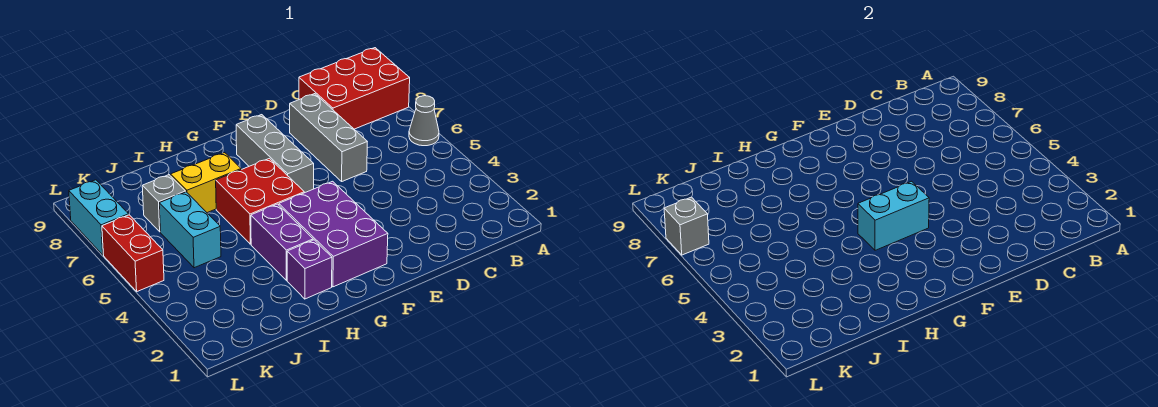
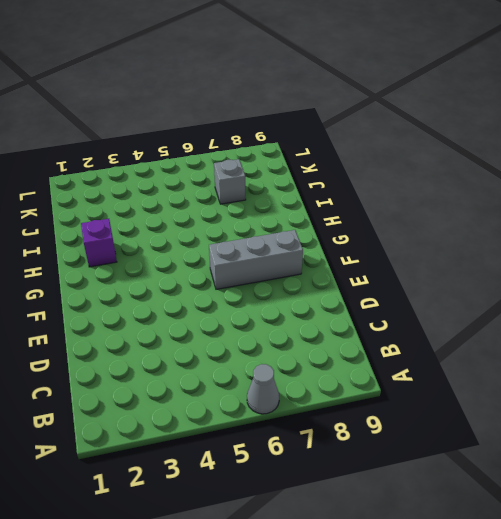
none -> red brick A8:C9 level 1
none -> grey brick D6:D8 level 1
none -> purple brick F2:G4 level 1

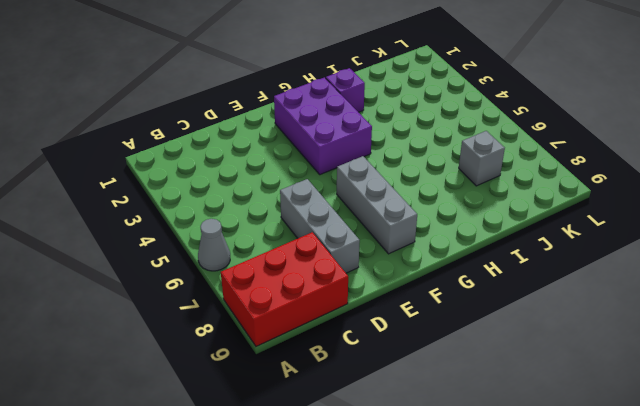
none -> red brick G5:H6 level 1
none -> purple brick H3:H4 level 1
none -> yellow brick H7:I7 level 1

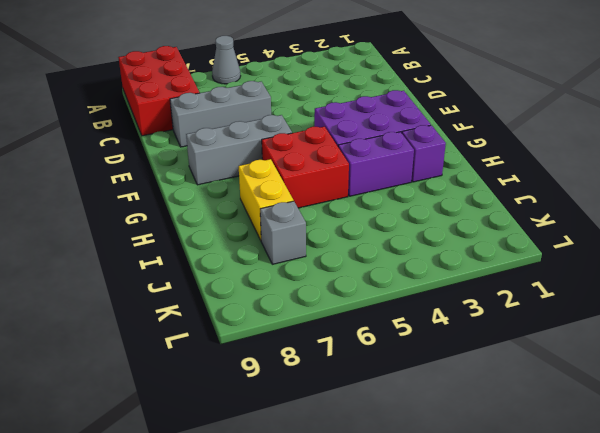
none -> cyan brick J5:J6 level 1
none -> red brick L5:L6 level 1
none -> cyan brick L7:L8 level 1

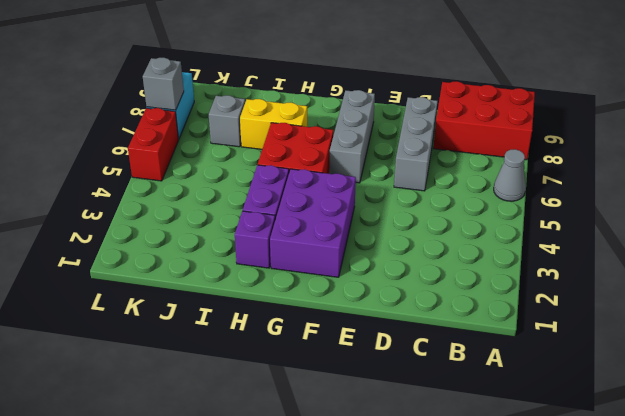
none -> cyan brick J5:J6 level 1
none -> cyan brick F4:G4 level 2

